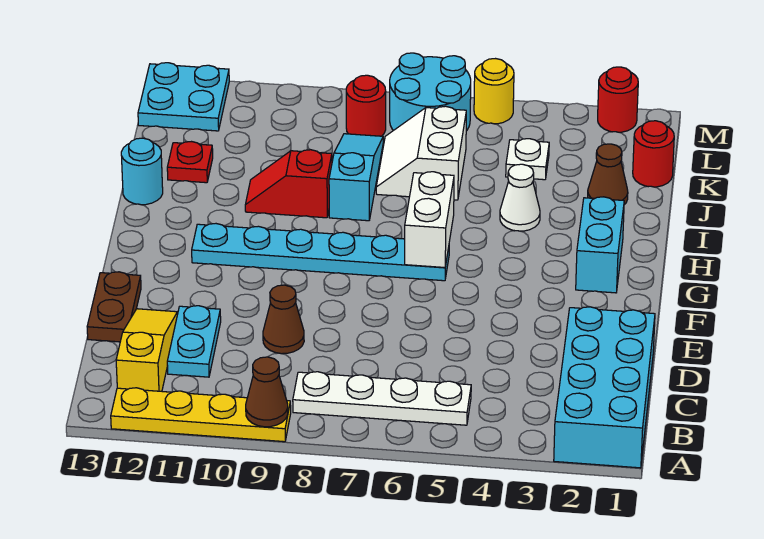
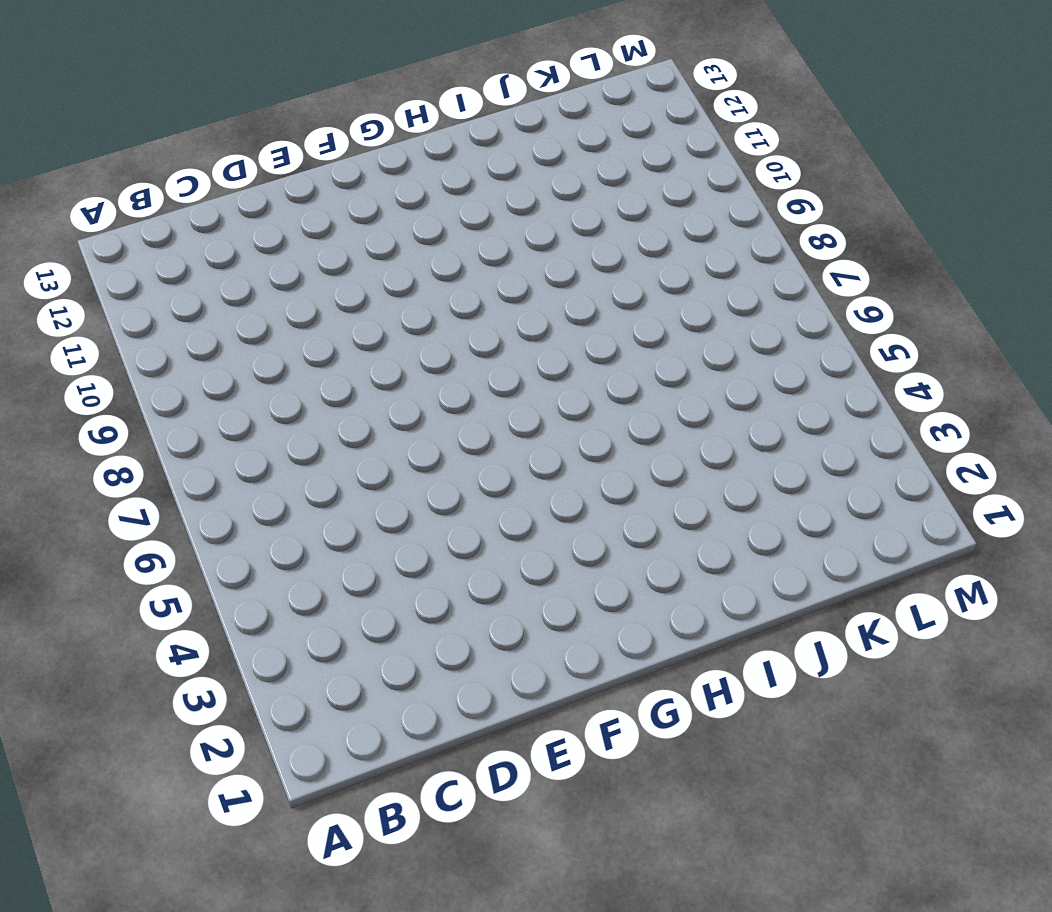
none -> cyan brick A1:D2 level 1
none -> yellow plate A9:A12 level 1
none -> white plate B5:B8 level 1

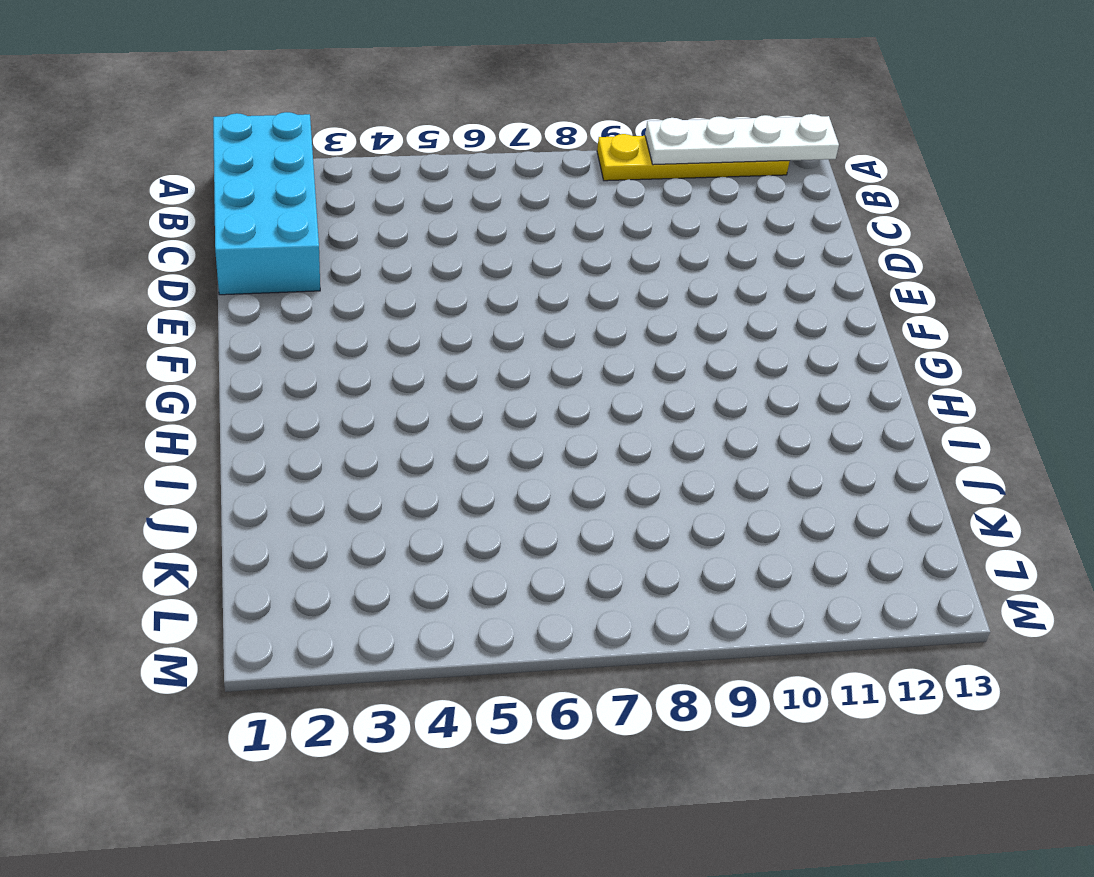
white plate A10:A13 level 2 -> white plate B5:B8 level 1
none -> yellow slope B12:D12 level 1 top B
none -> cyan plate C11:D11 level 1
none -> brown cone D9 level 1

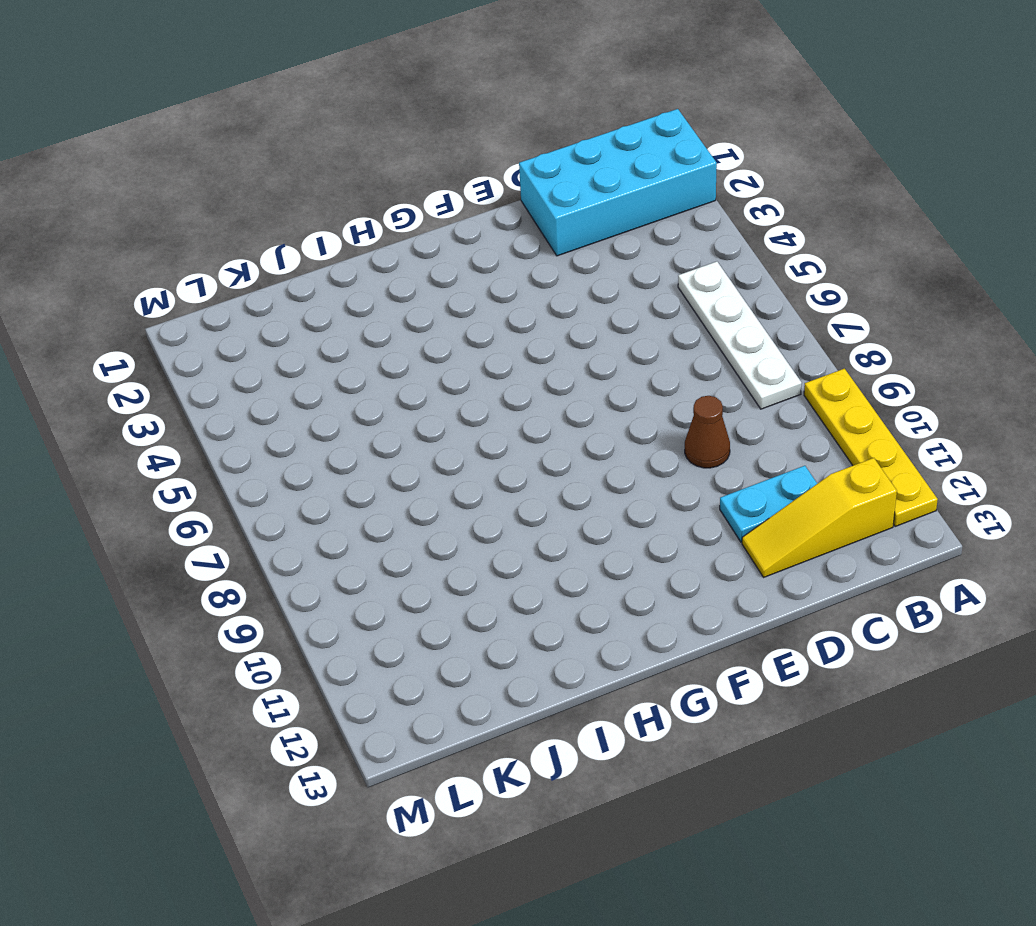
none -> brown plate D13:E13 level 1
none -> cyan brick G2:H2 level 1
none -> cyan plate G6:G11 level 1

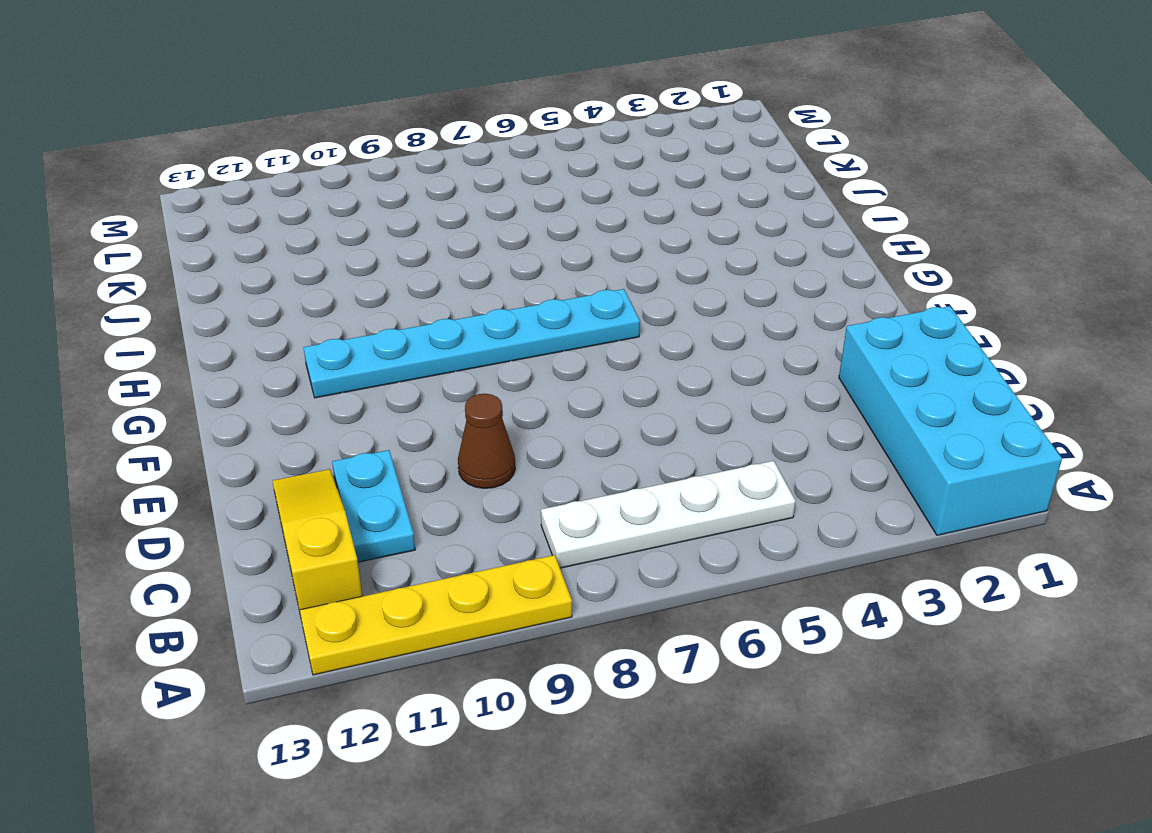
none -> brown plate D13:E13 level 1
none -> cyan brick G2:H2 level 1
none -> white cone I4 level 1

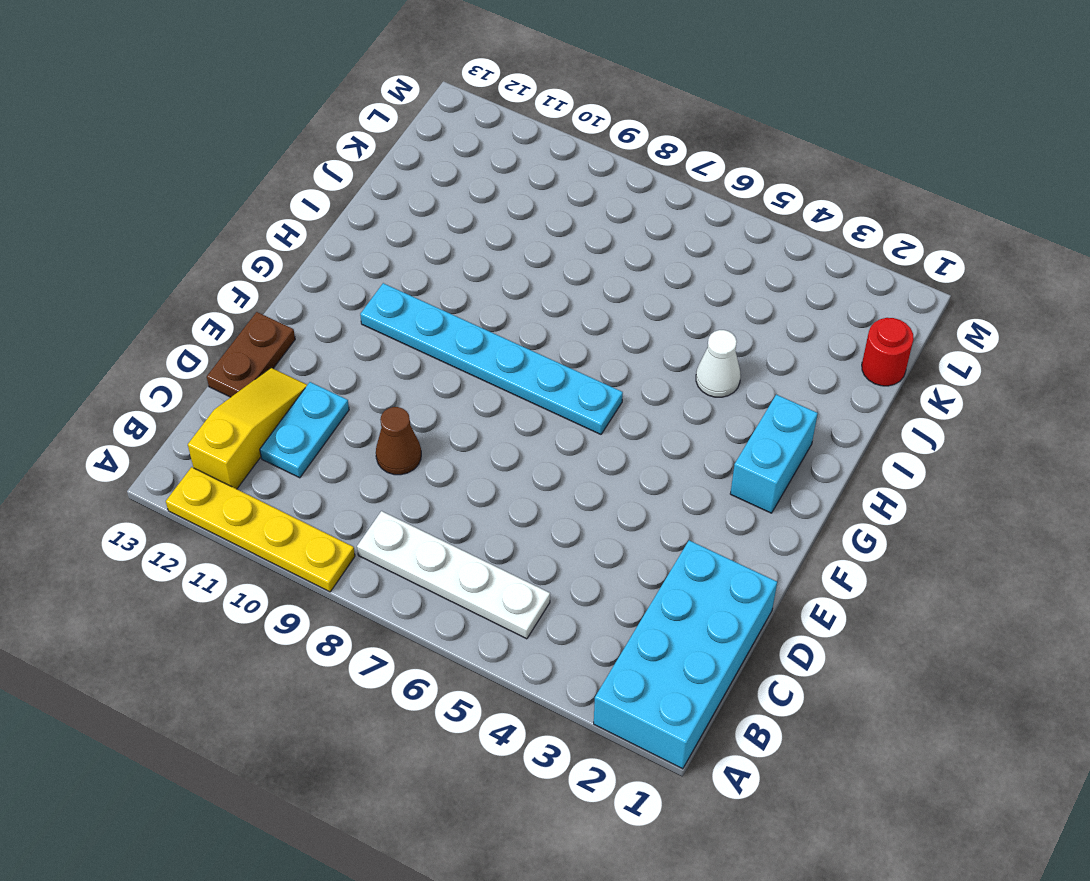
none -> cyan slope I8:K8 level 1 top I
none -> red slope I9:I10 level 1 top 9
none -> cyan round brick I13 level 1

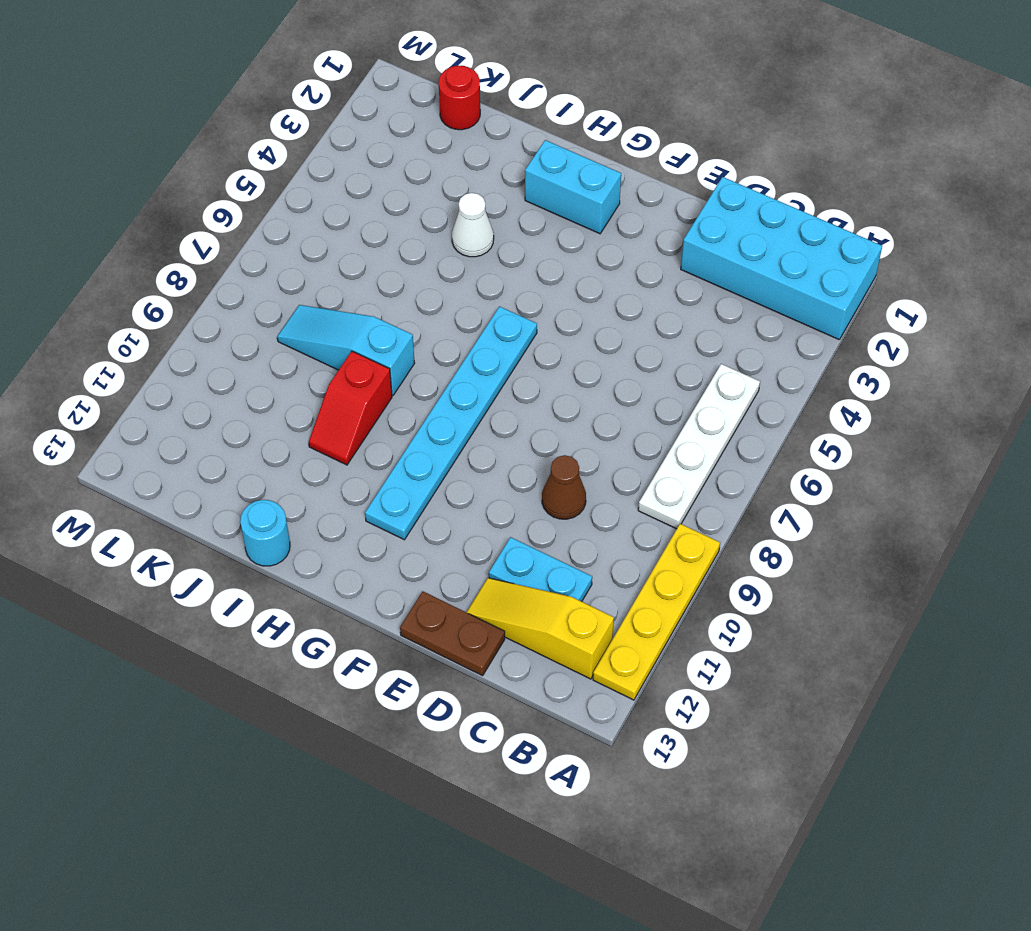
none -> brown cone J2 level 1
none -> white slope J6:K7 level 1 top 6
none -> red plate J12 level 1

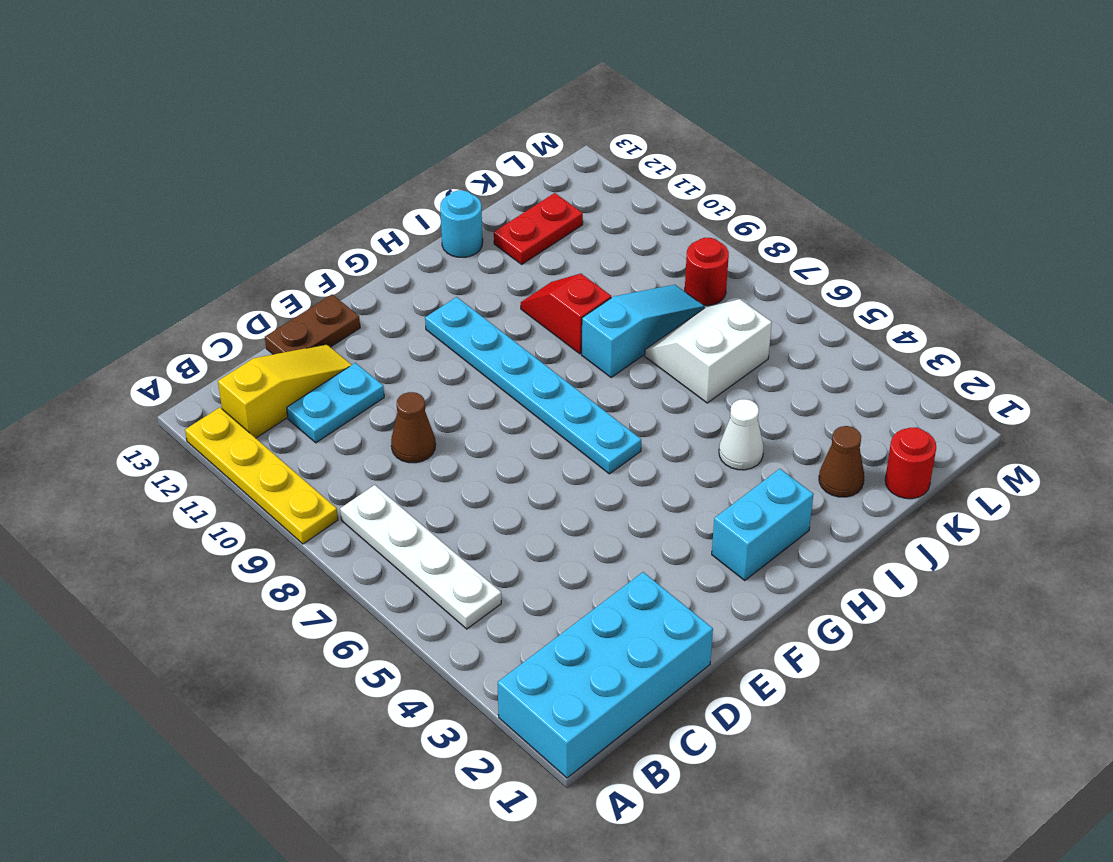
red plate J12:K12 level 1 -> red plate J12 level 1
none -> white plate K4 level 1
none -> cyan round brick L6:M7 level 1
none -> cyan plate L12:M13 level 1

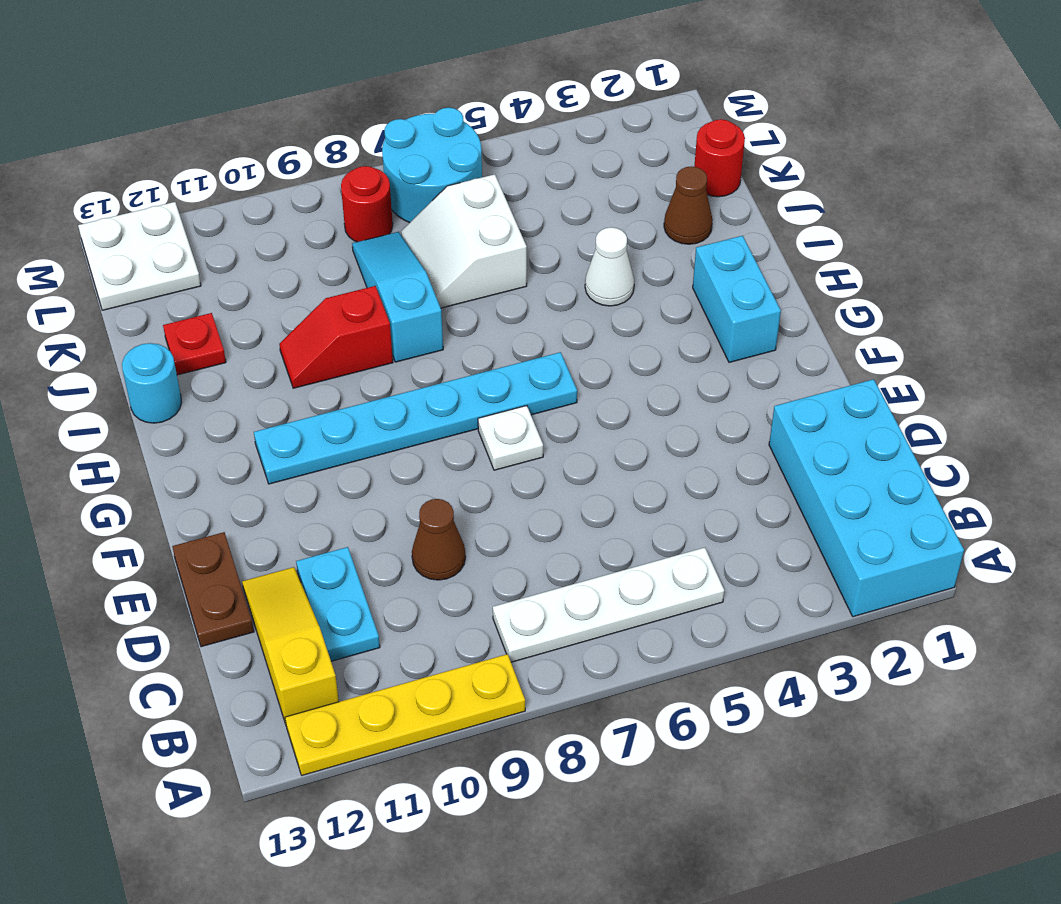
white plate F7 level 1 -> white plate K4 level 1
white plate L12:M13 level 1 -> cyan plate L12:M13 level 1
none -> red round brick M2 level 1
none -> yellow round brick M5 level 1
none -> brown cone A9 level 2

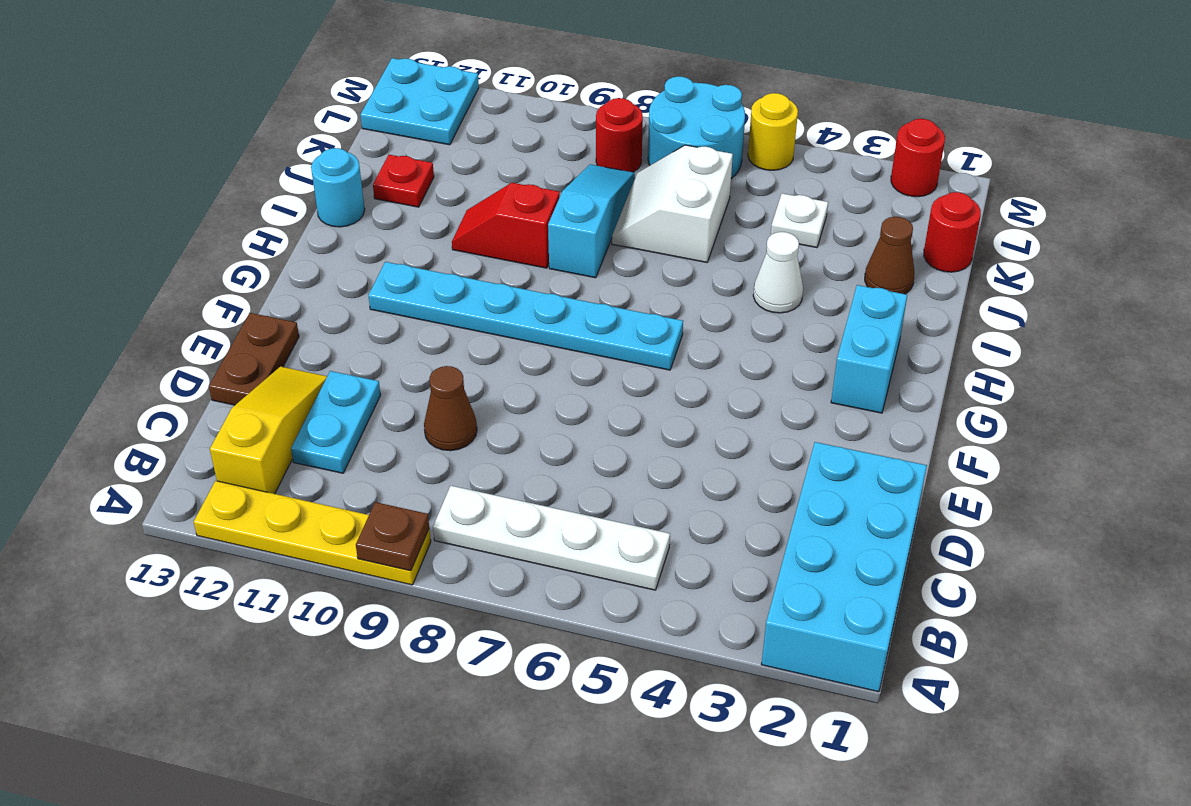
brown plate A9 level 2 -> brown cone A9 level 2
none -> white brick G6:H6 level 2

